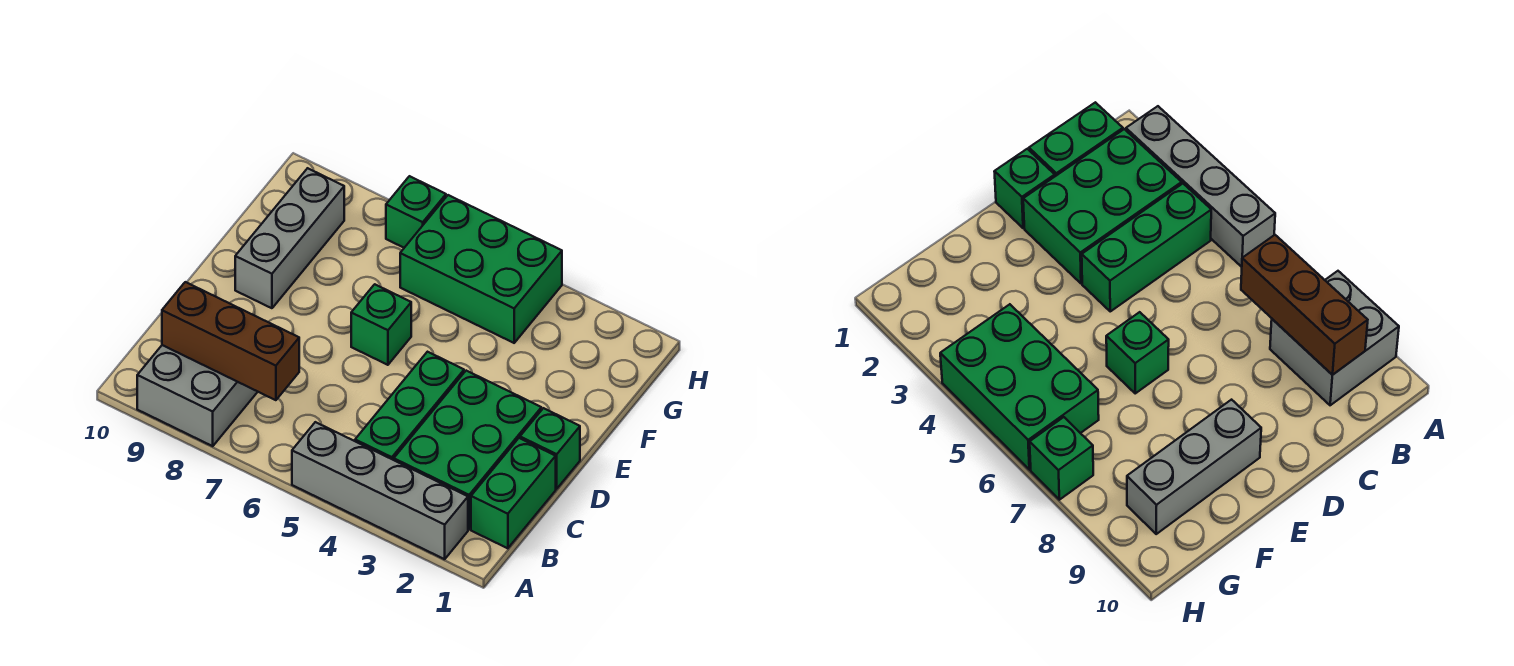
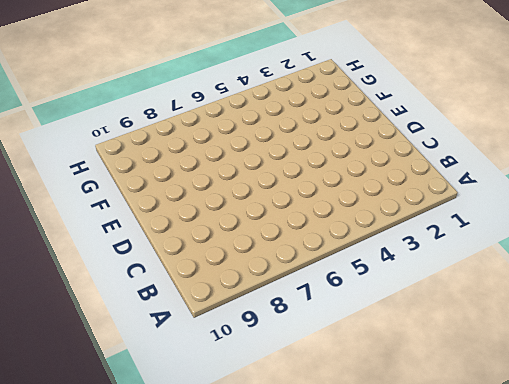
none -> grey brick A2:A5 level 1
none -> grey brick A8:B9 level 1

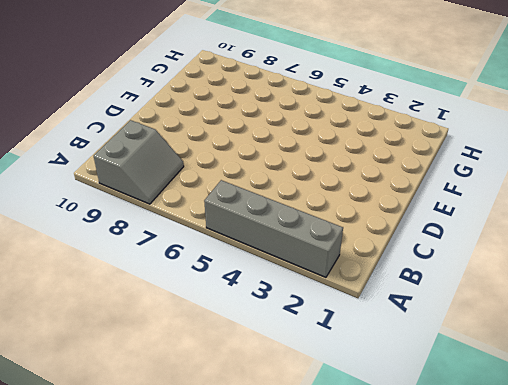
grey slope A8:B9 level 1 top 9 -> grey brick A8:B9 level 1
none -> green brick B1:C1 level 1
none -> green brick B2:D3 level 1

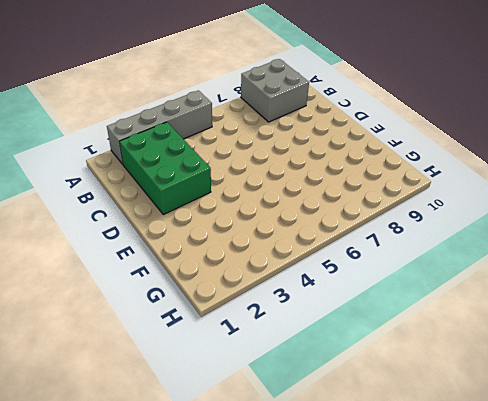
none -> green brick B1:C1 level 1
none -> green brick B4:D4 level 1

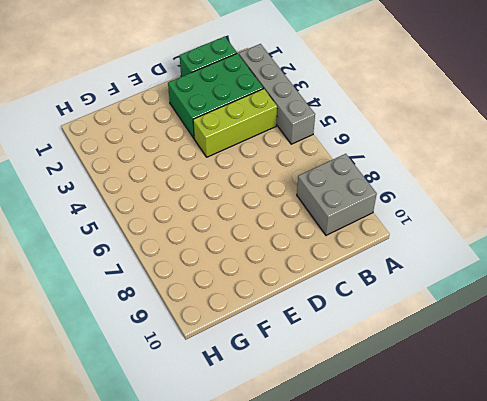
lime brick B4:D4 level 1 -> green brick B4:D4 level 1
none -> green brick D1 level 1
none -> green brick E6 level 1

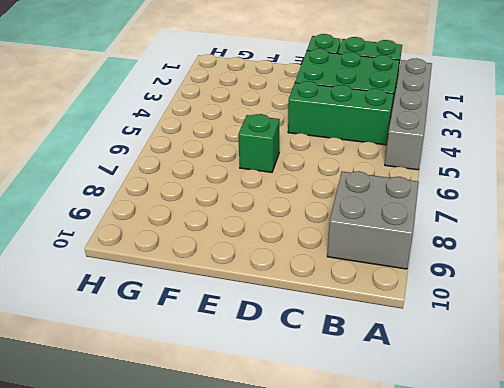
none -> grey brick E9:G9 level 1
none -> green brick G4:H6 level 1

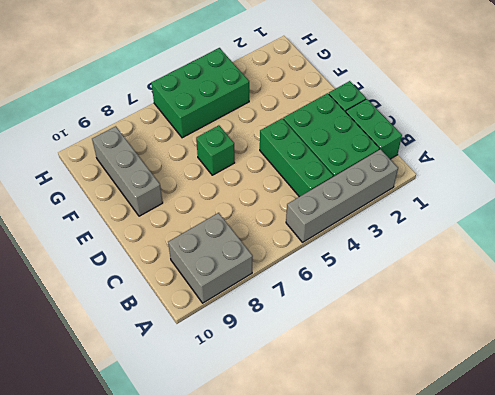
none -> green brick H7 level 1
none -> brown brick B7:B9 level 2

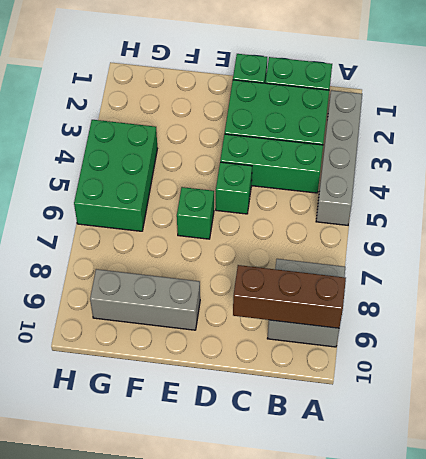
brown brick A9:C9 level 2 -> brown brick B7:B9 level 2
green brick D5 level 1 -> green brick H7 level 1

